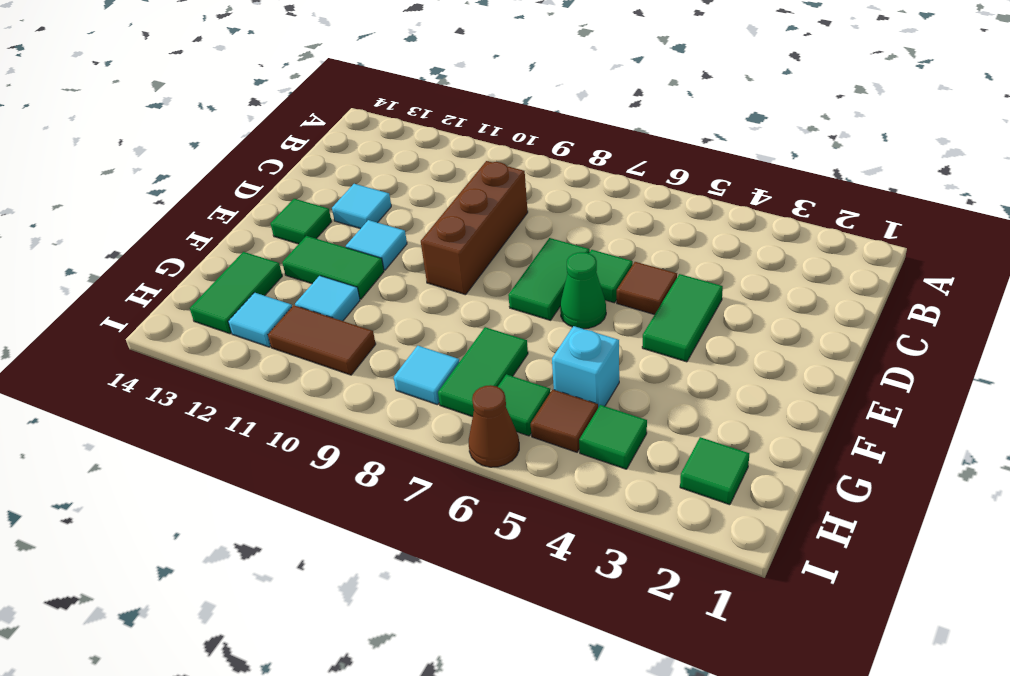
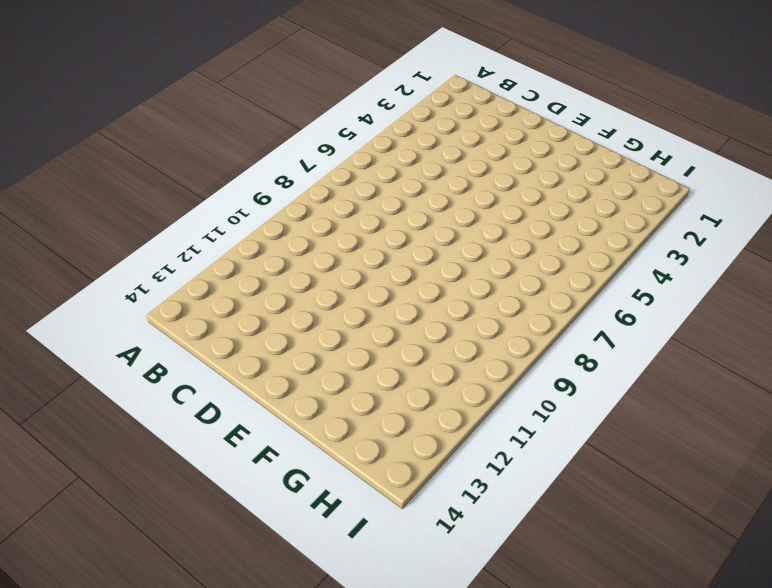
none -> brown brick C9:E9 level 1
none -> green tile D4:E4 level 1
none -> brown tile D5 level 1

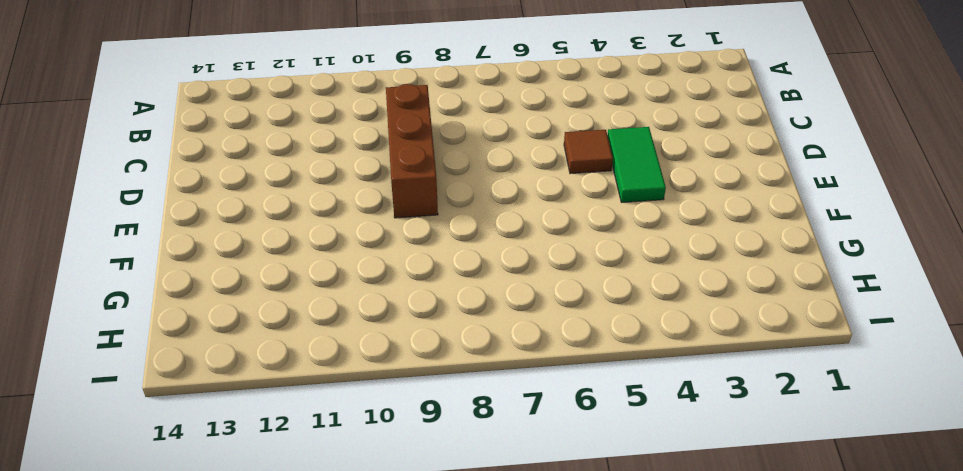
none -> green tile D6 level 1
none -> green tile D7:E7 level 1
none -> cyan tile D12 level 1

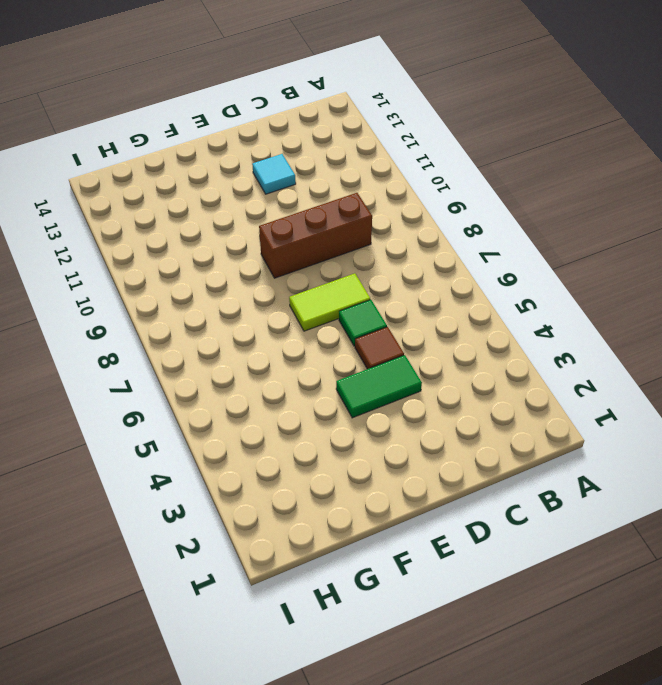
lime tile D7:E7 level 1 -> green tile D7:E7 level 1
none -> green cone E6 level 1
none -> cyan tile E11 level 1
none -> green tile E13 level 1

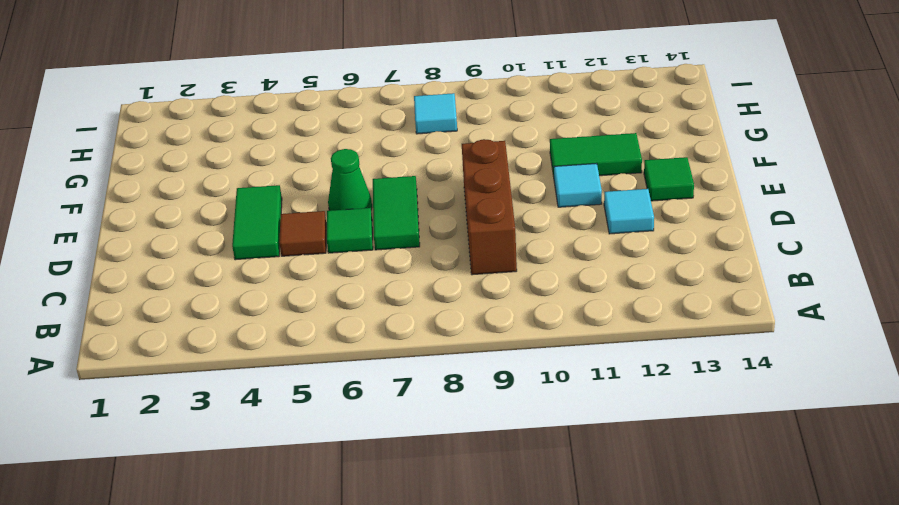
none -> cyan brick G5 level 1
none -> green tile G7:H7 level 1
none -> cyan tile G11 level 1

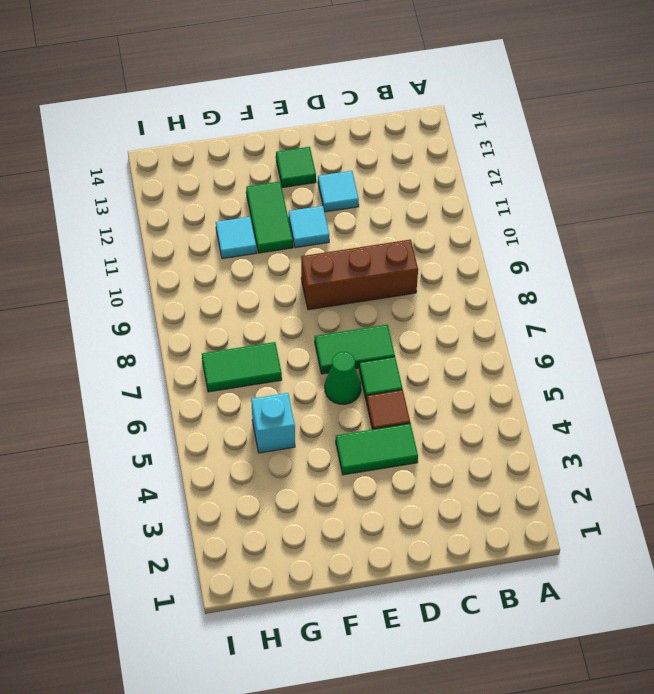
none -> green tile G13:H13 level 1
none -> green tile H2 level 1
none -> green tile H4 level 1

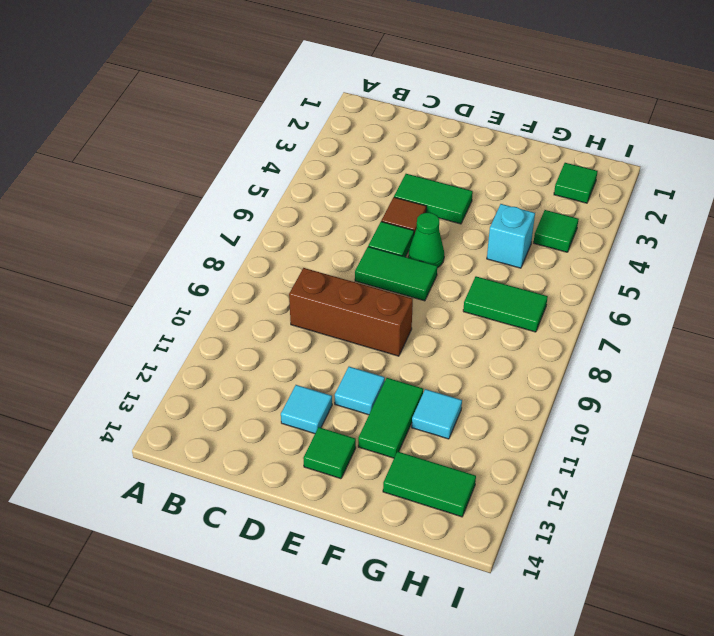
none -> brown tile H5 level 1
none -> green tile H6 level 1
none -> cyan tile H8 level 1

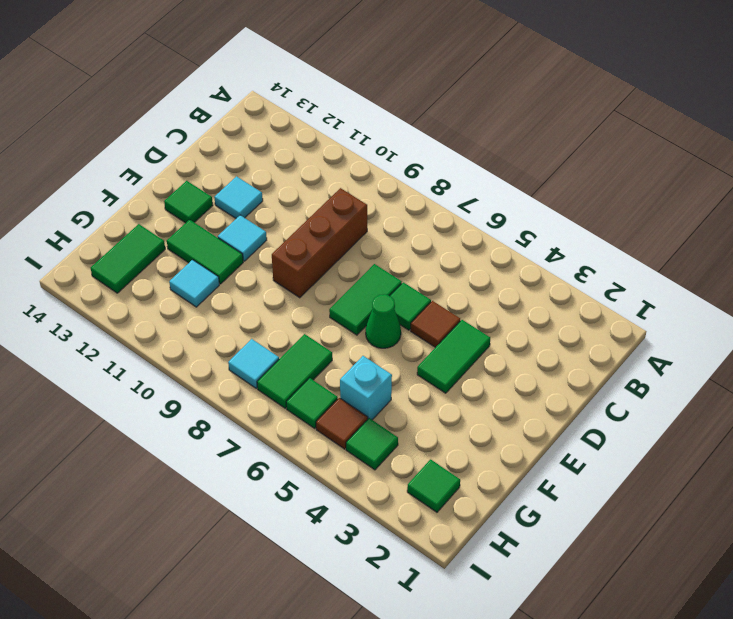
none -> brown tile H10:H11 level 1
none -> cyan tile H12 level 1
none -> brown cone I6 level 1

